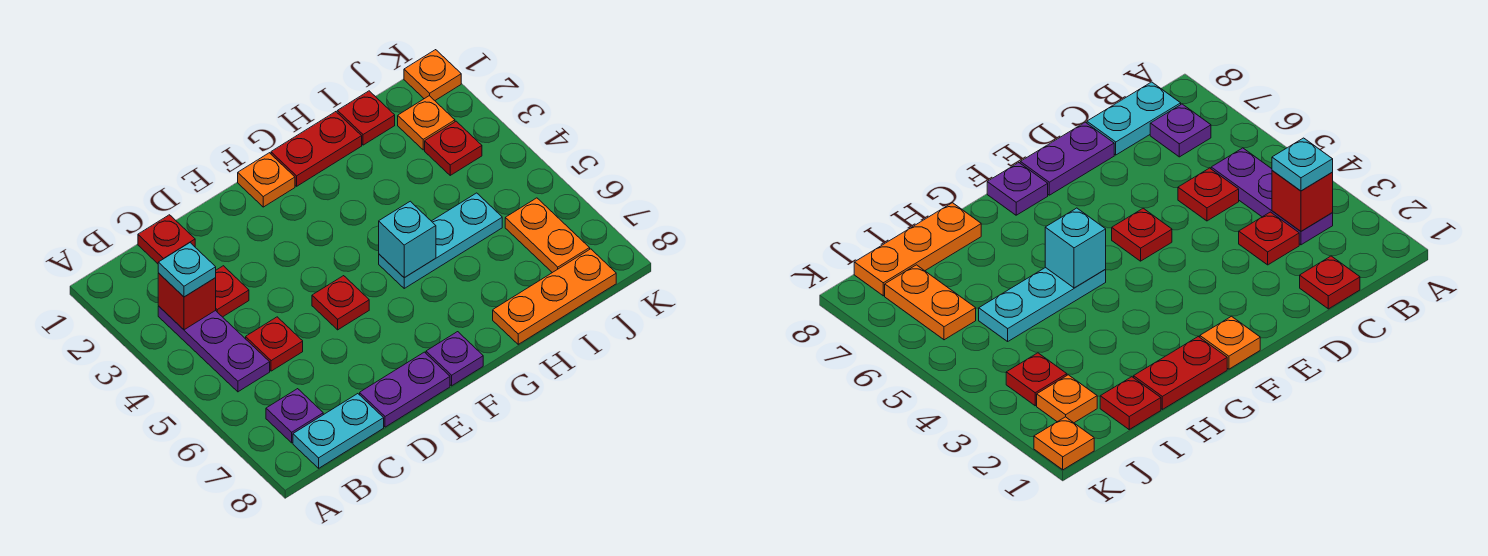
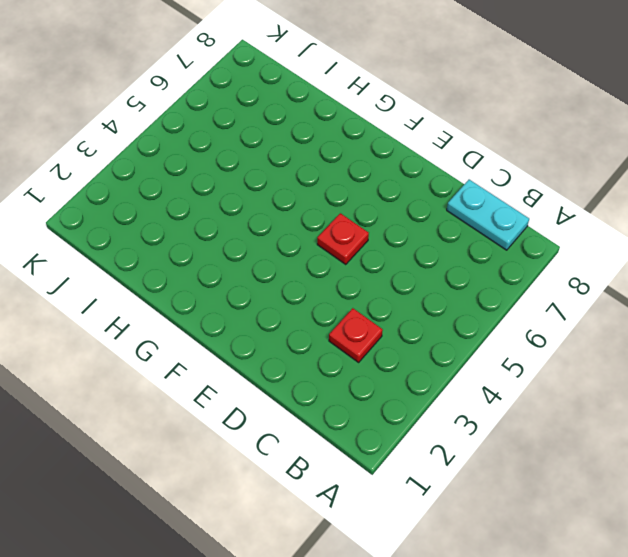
none -> purple plate B3:B5 level 1
none -> purple plate B7 level 1
none -> red plate C1 level 1

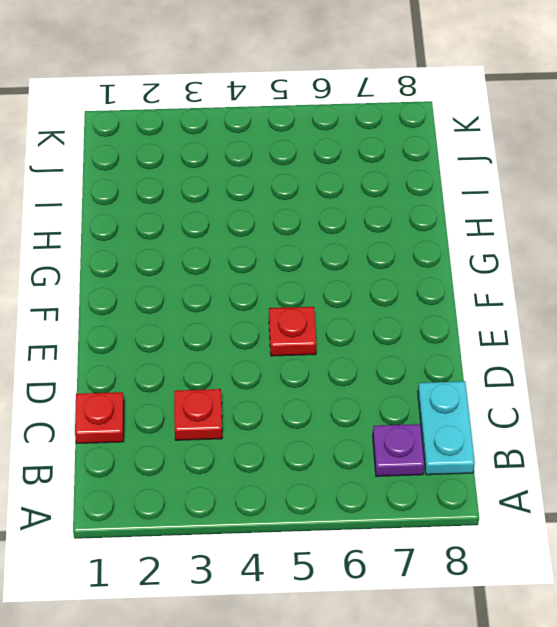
none -> purple plate B3:B5 level 1
none -> red plate C5 level 1
none -> purple plate D8:E8 level 1

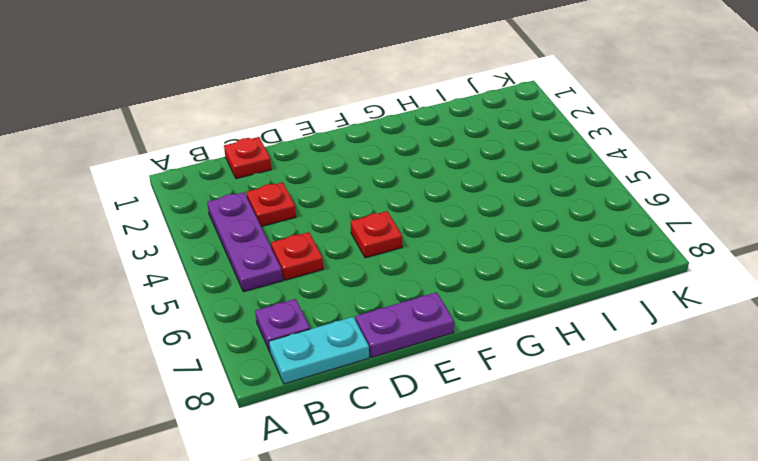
none -> orange plate F1 level 1
none -> purple plate F8 level 1
none -> red plate G1:H1 level 1

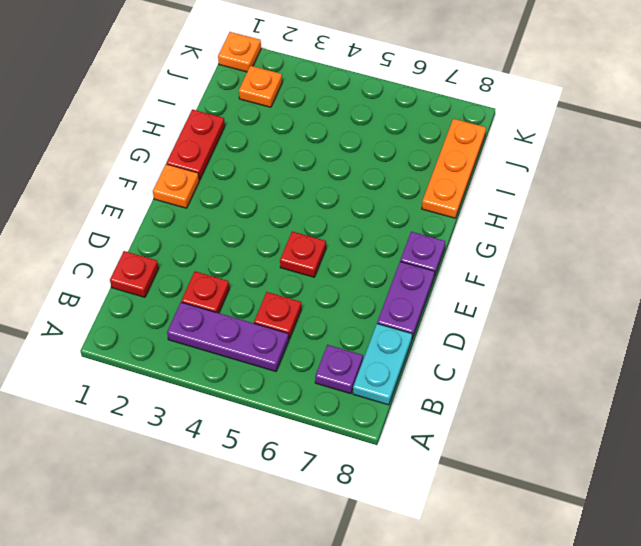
none -> cyan plate G5:I5 level 1
none -> red plate I1 level 1
none -> red plate J3 level 1

